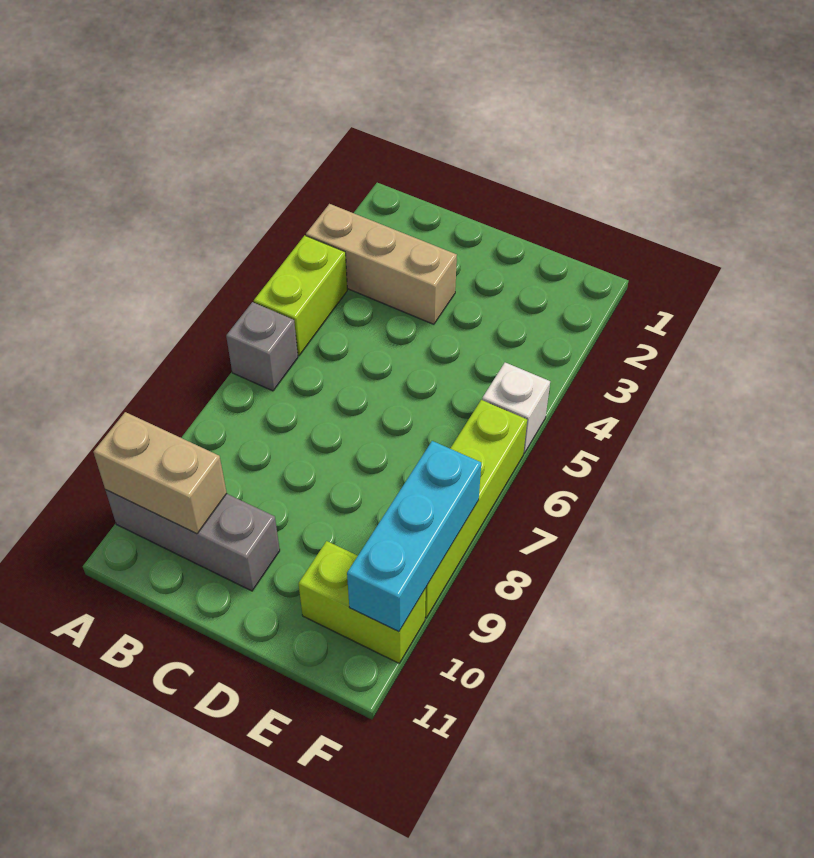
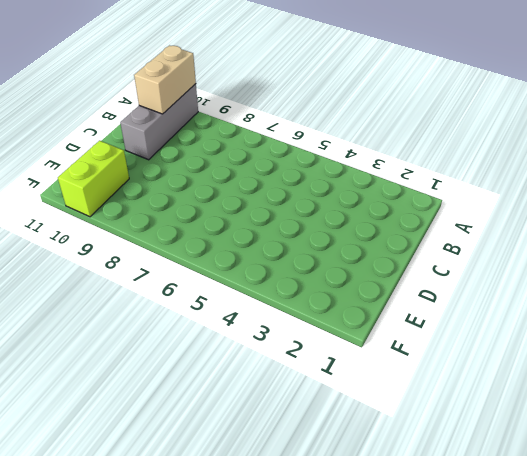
none -> tan brick A3:C3 level 1
none -> lime brick A4:A5 level 1

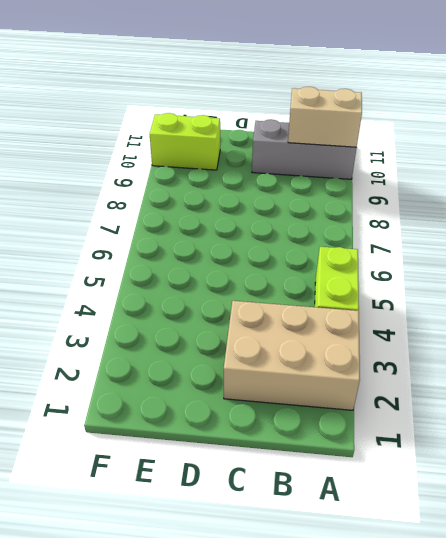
tan brick A2:C3 level 1 -> tan brick A3:C3 level 1
none -> grey brick A6 level 1
none -> white brick F5 level 1

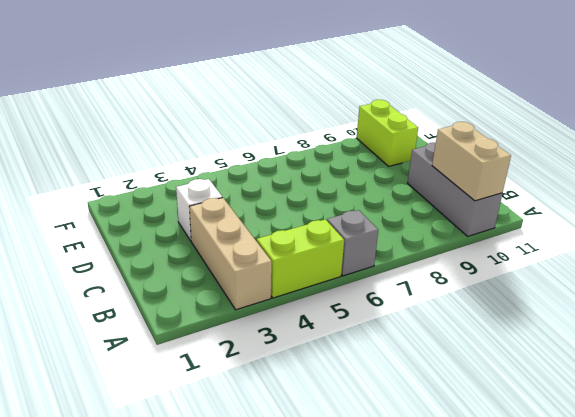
white brick D3 level 1 -> white brick F5 level 1
none -> lime brick F6:F9 level 1
none -> cyan brick F8:F10 level 2

